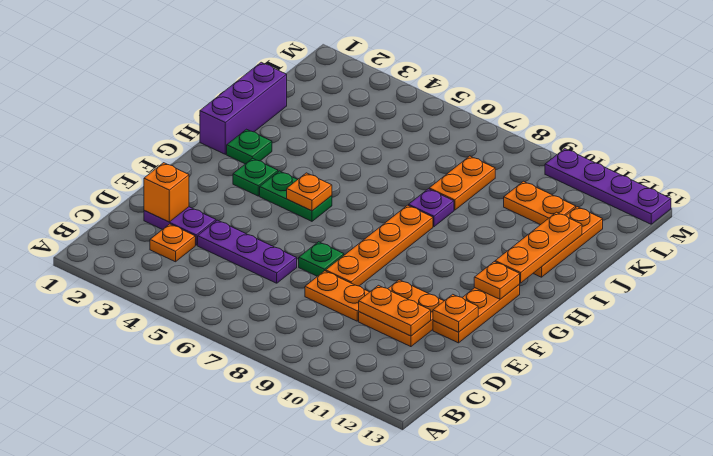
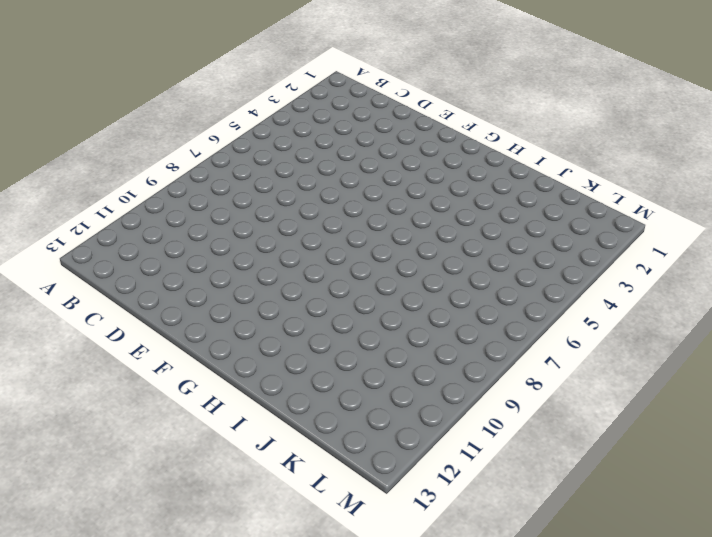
none -> orange plate C3 level 1
none -> purple plate D2:D3 level 1
none -> purple plate D4:D6 level 1

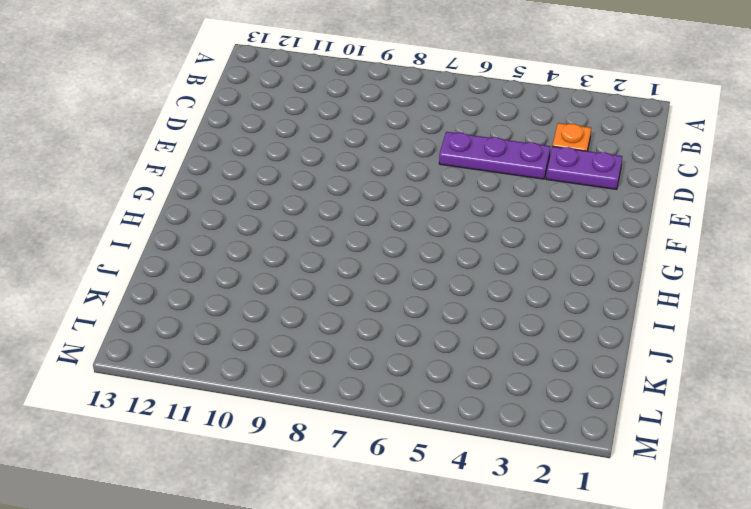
none -> orange plate D8:D9 level 1
none -> orange plate D10:E11 level 1
none -> green plate E7 level 1

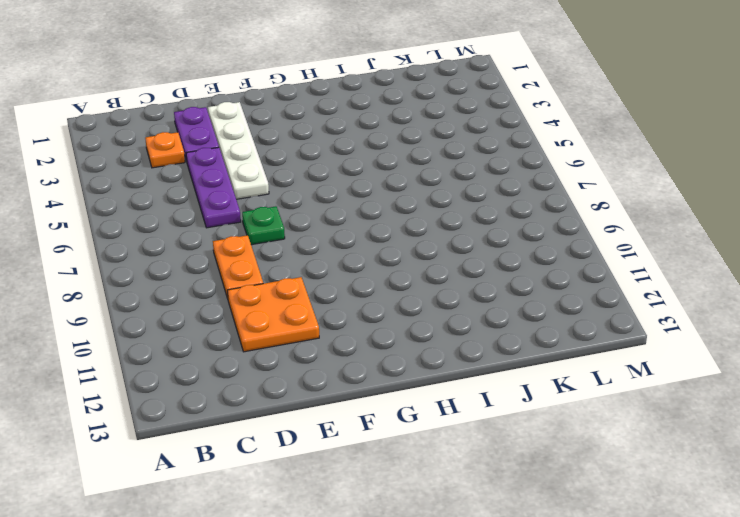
white plate E2:E5 level 1 -> none
none -> orange plate E8:H8 level 1
none -> orange plate E12:G12 level 1
none -> green plate G3 level 1

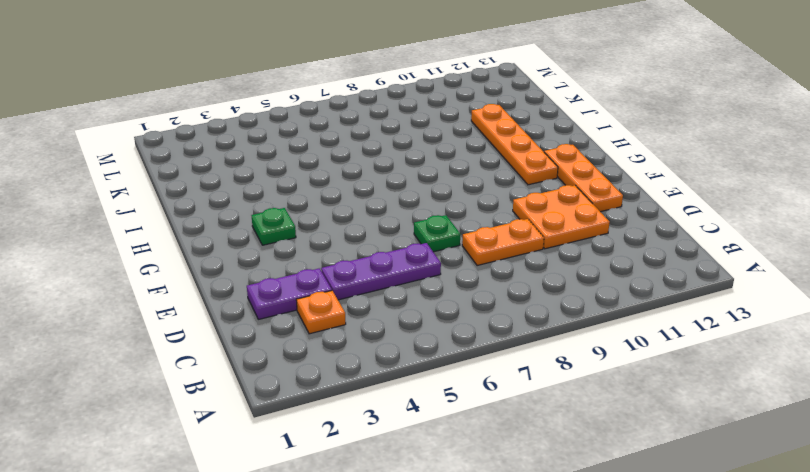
orange plate G11:J11 level 1 -> orange plate E8:H8 level 1
none -> green plate G4:G5 level 1
none -> purple brick H1:J1 level 1
none -> green plate H2 level 1

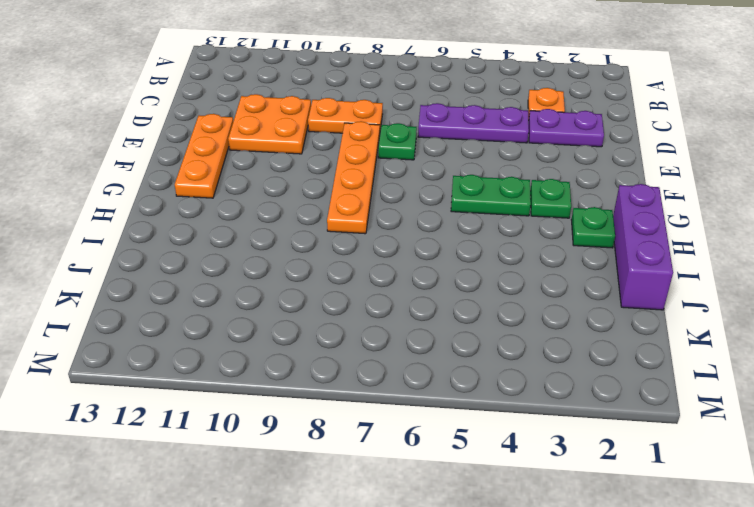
none -> purple plate I8 level 1
none -> orange plate I12:K12 level 1
none -> orange plate J8:K8 level 1

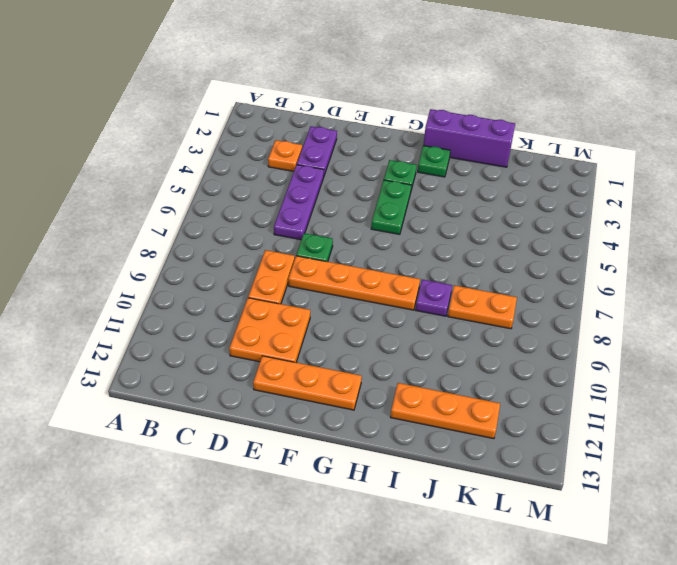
none -> orange plate K10:K11 level 1
none -> purple plate M10:M13 level 1
none -> orange brick D2 level 2

